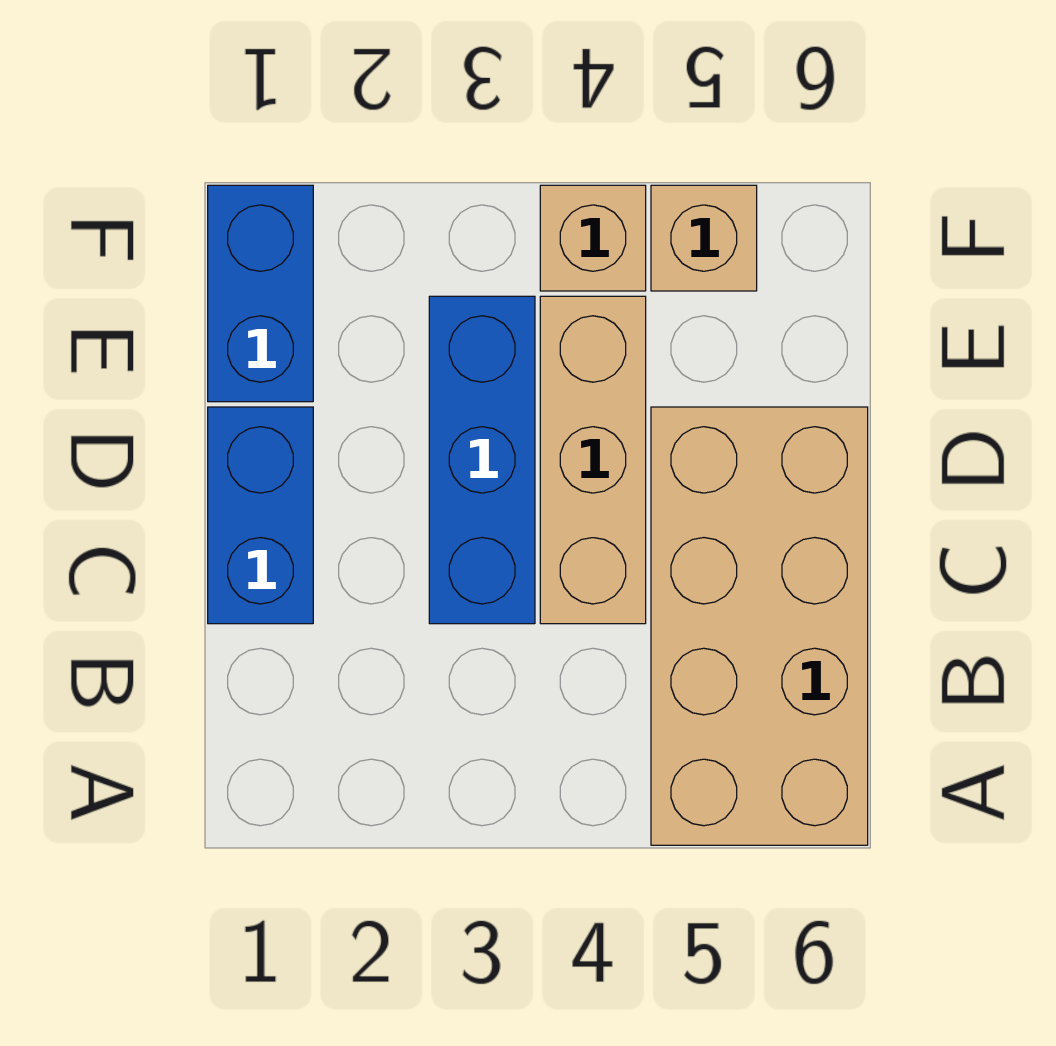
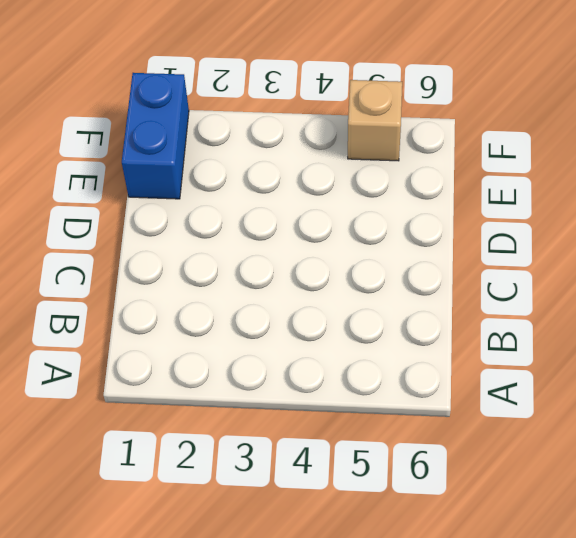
none -> tan brick A5:D6 level 1
none -> blue brick C1:D1 level 1

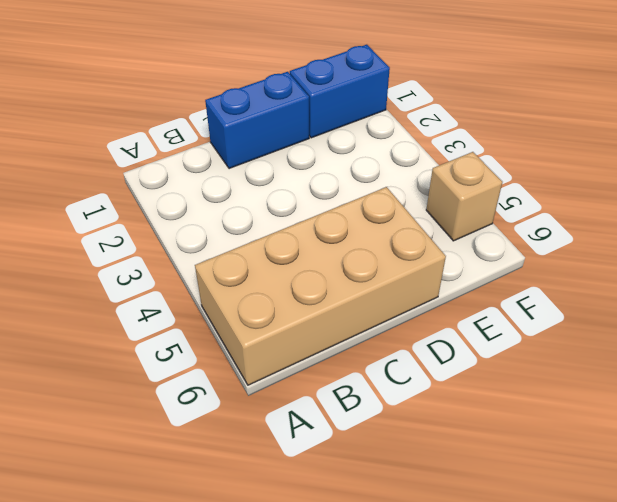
none -> blue brick C3:E3 level 1
none -> tan brick C4:E4 level 1

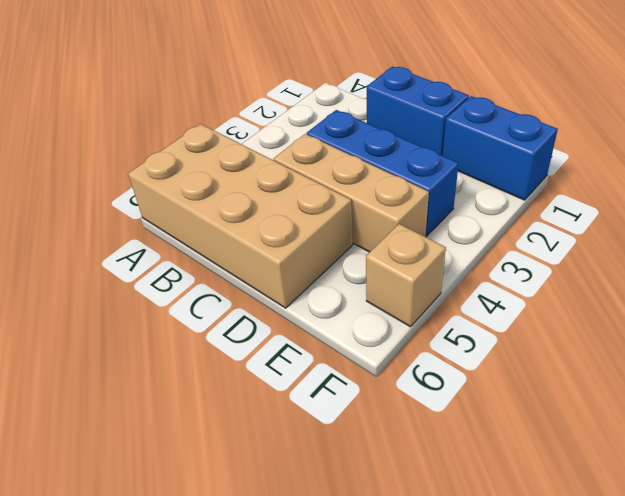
none -> tan brick F4 level 1

